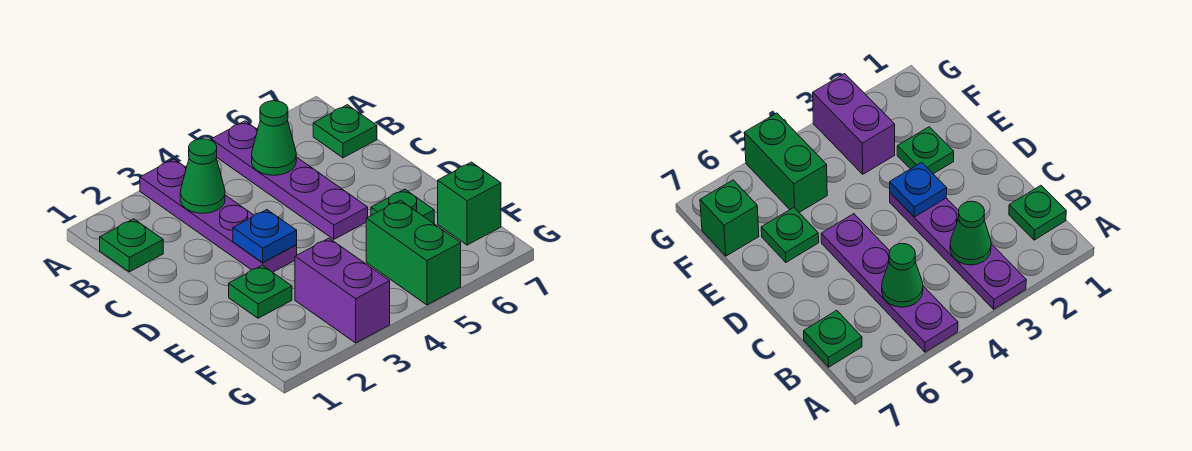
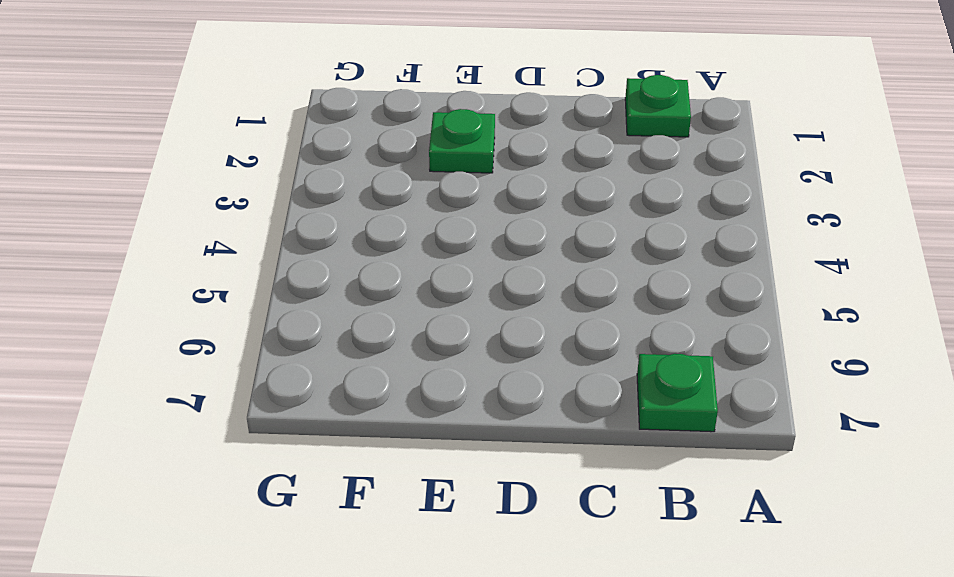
none -> purple plate A3:D3 level 1
none -> purple plate A5:D5 level 1
none -> green plate E6 level 1

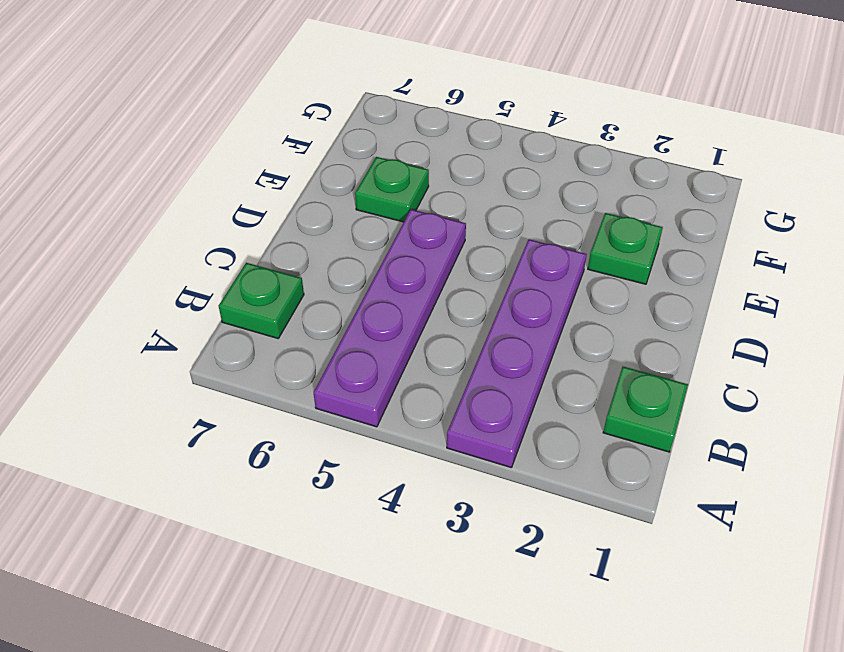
none -> purple brick F3:G3 level 1
none -> green brick F5:G5 level 1
none -> green brick F7 level 1

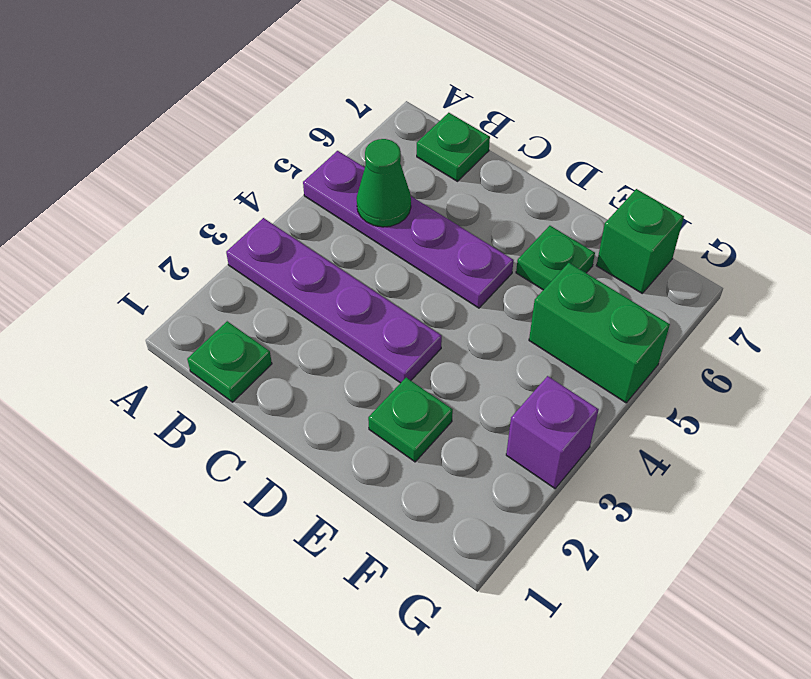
purple brick G3 level 1 -> purple brick F3:G3 level 1
none -> green cone B3 level 2
none -> blue plate D3 level 2

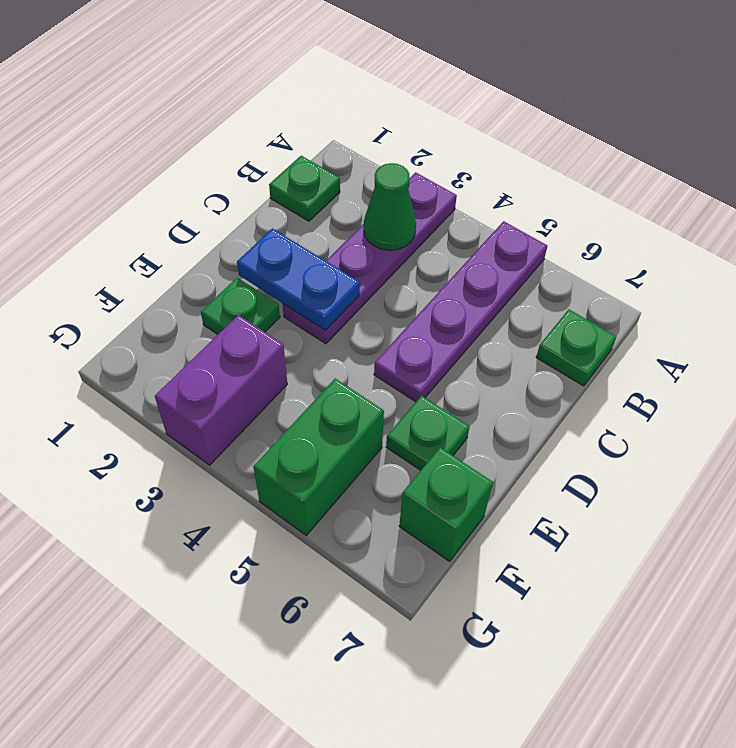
blue plate D2:D3 level 2 -> blue plate D3 level 2
none -> green cone B5 level 2

